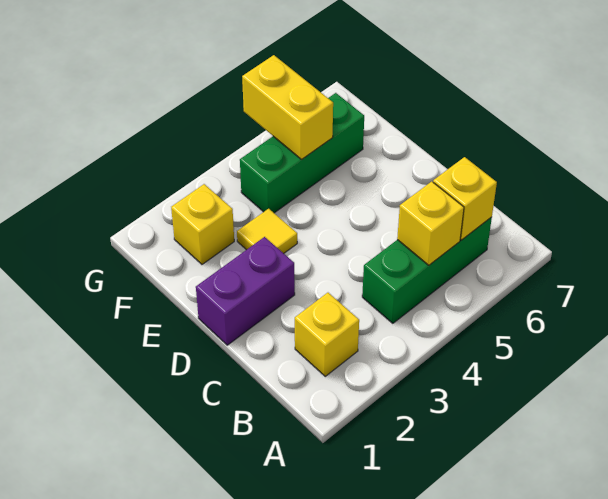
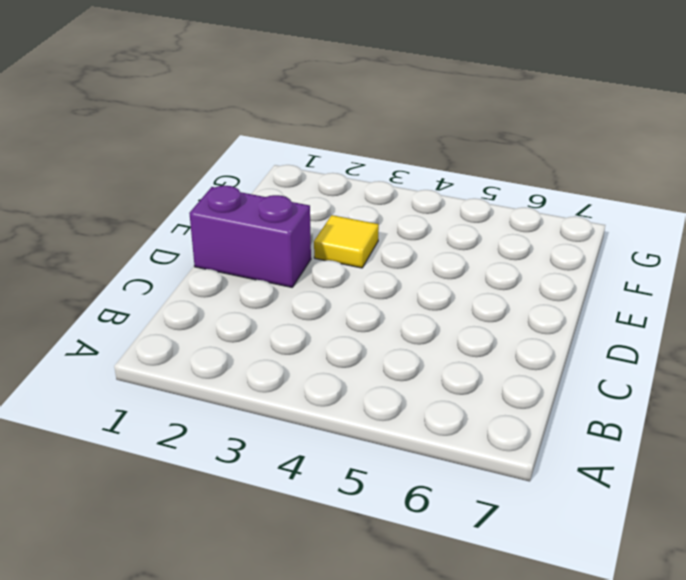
none -> yellow brick B2 level 1
none -> green brick B4:B6 level 1

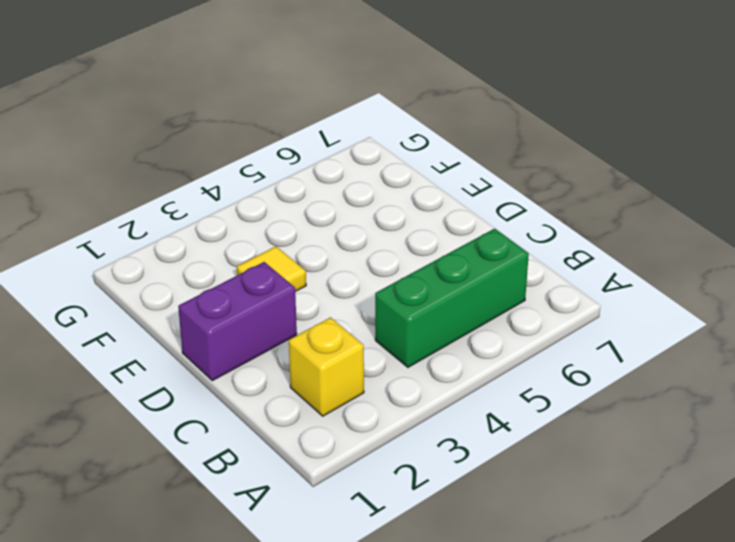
none -> yellow brick F2 level 1
none -> green brick F4:F6 level 1

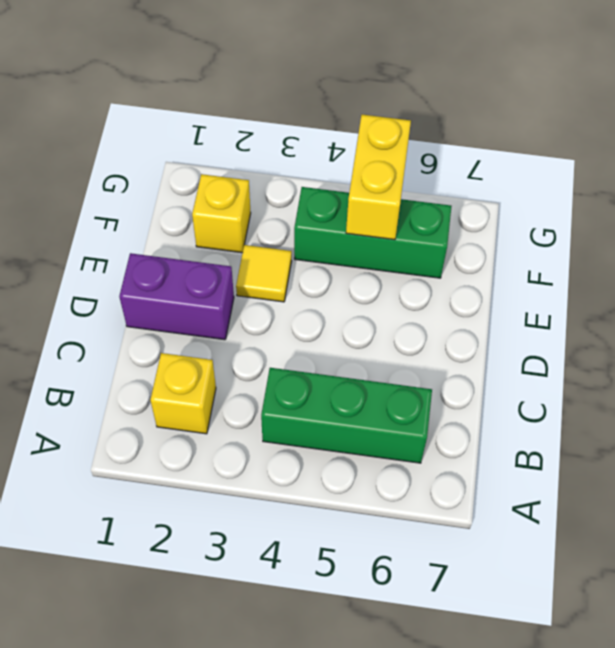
none -> yellow brick B5 level 2
none -> yellow brick B6 level 2

